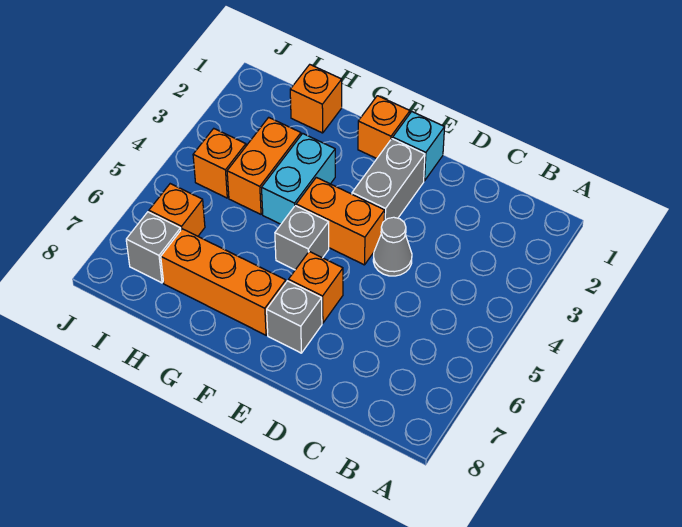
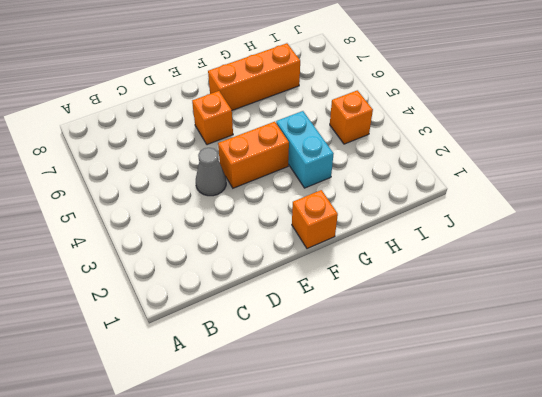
none -> cyan brick E1 level 1
none -> grey brick E2:E3 level 1
none -> grey brick E7 level 1

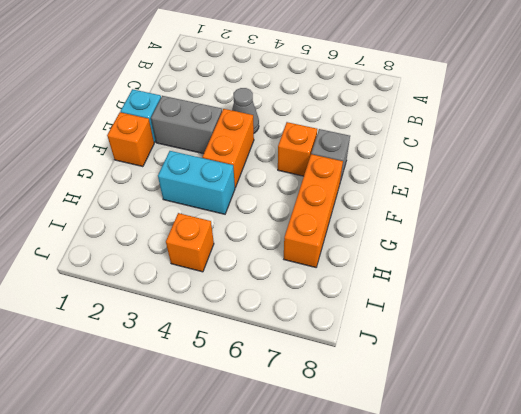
none -> grey brick F5 level 1
none -> orange brick H1 level 1
none -> orange brick H3:H4 level 1

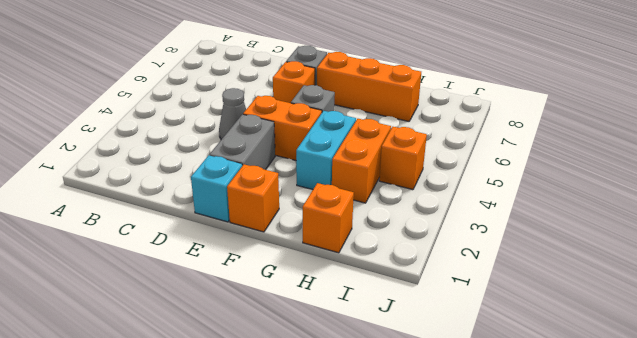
none -> orange brick I6 level 1
none -> grey brick I7 level 1

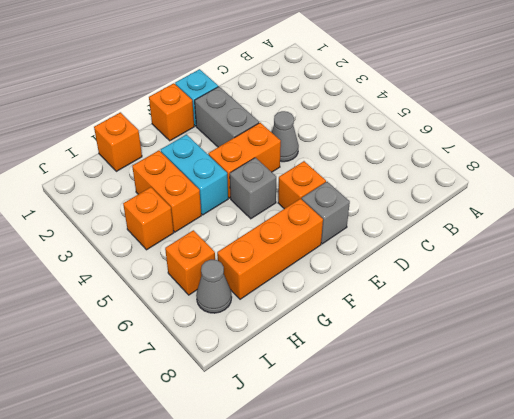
grey cone I7 level 1 -> grey brick I7 level 1

